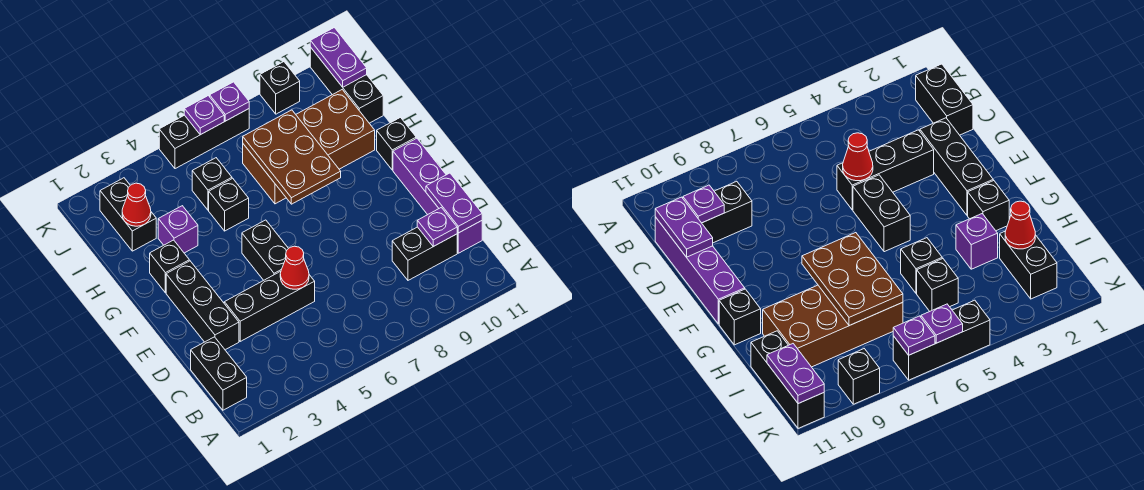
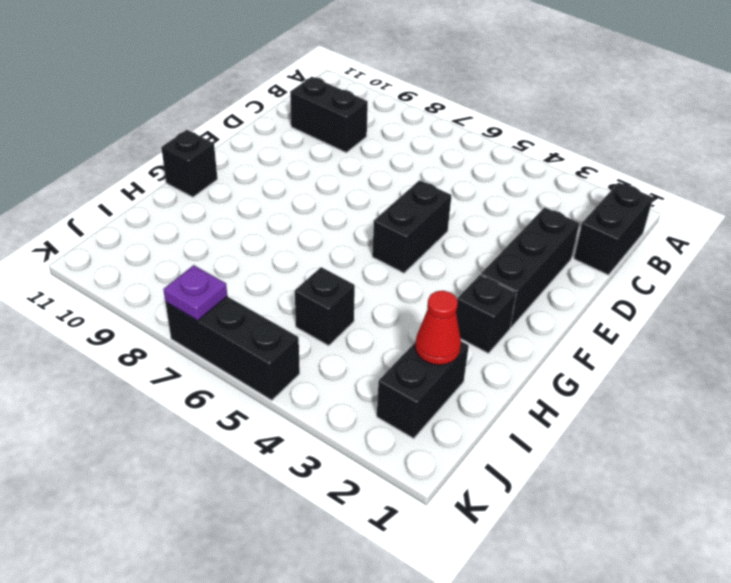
none -> purple brick C11:F11 level 1
none -> black brick D3:D5 level 1
none -> purple brick H3 level 1

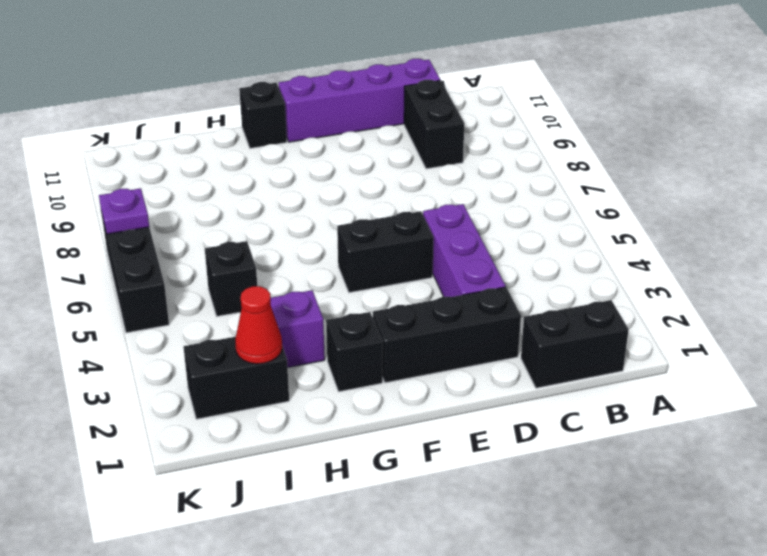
purple brick D3:D5 level 1 -> black brick D3:D5 level 1
none -> black brick H5 level 1
none -> brown brick H7:I10 level 1
none -> black brick I11:K11 level 1

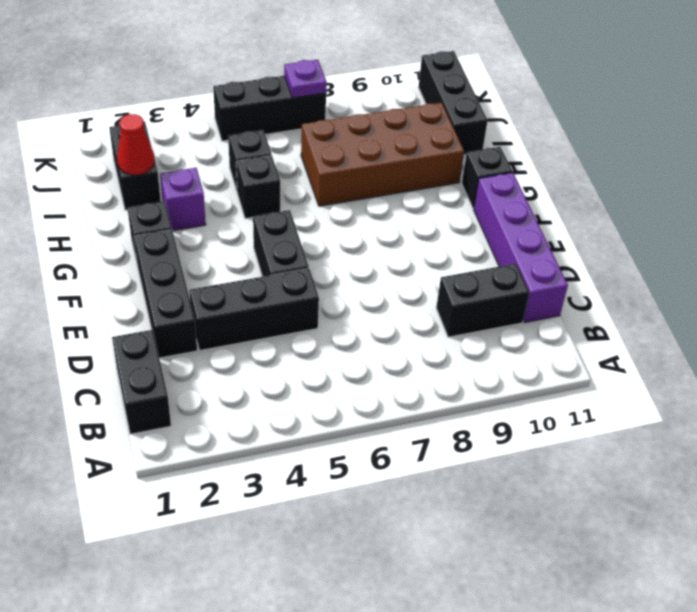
none -> black brick K9 level 1
none -> purple plate C10 level 2
none -> purple plate C11:D11 level 2

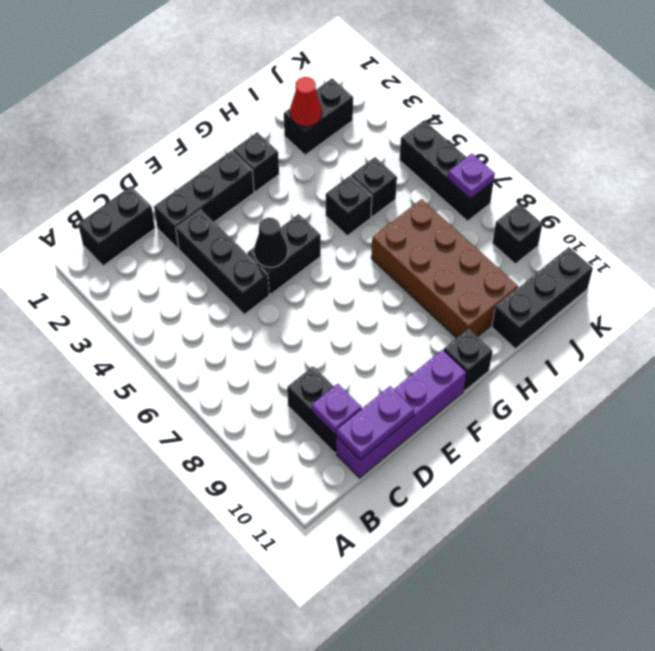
black cone E5 level 2 -> none
none -> purple brick H3 level 1
none -> red cone D5 level 2
none -> brown plate G7:I8 level 2

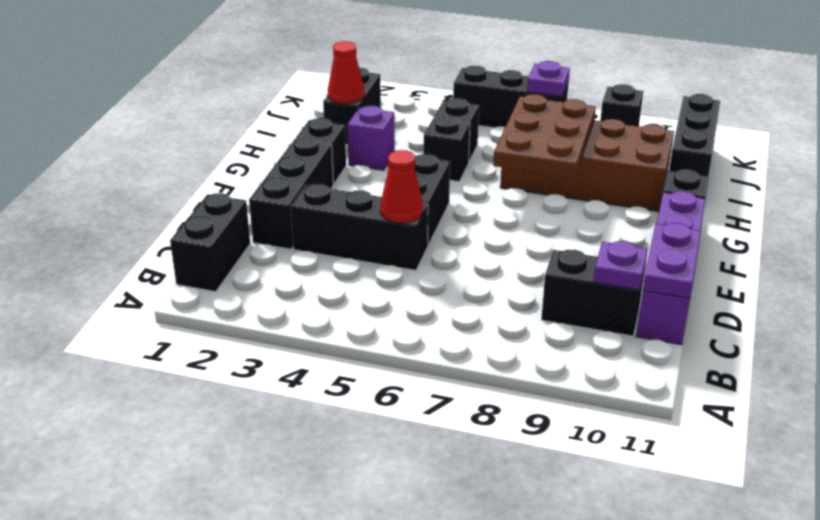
none -> purple plate J11:K11 level 2
none -> purple plate K6 level 2

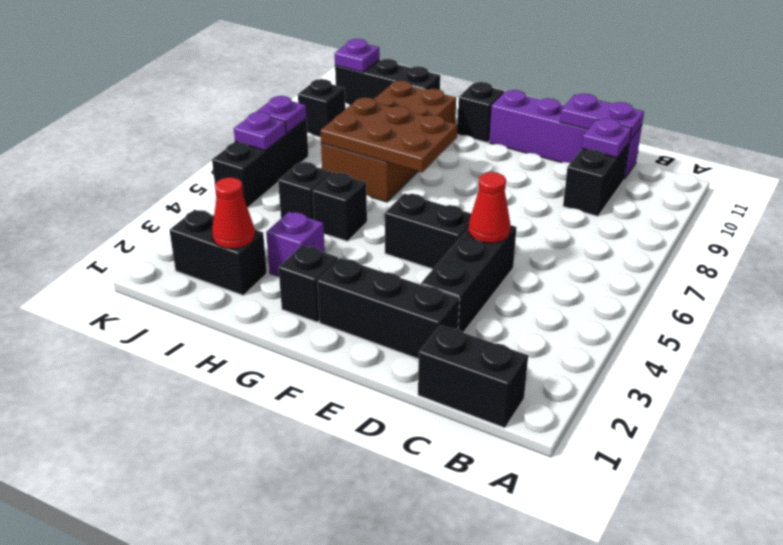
purple plate K11 level 2 -> purple plate J11:K11 level 2

